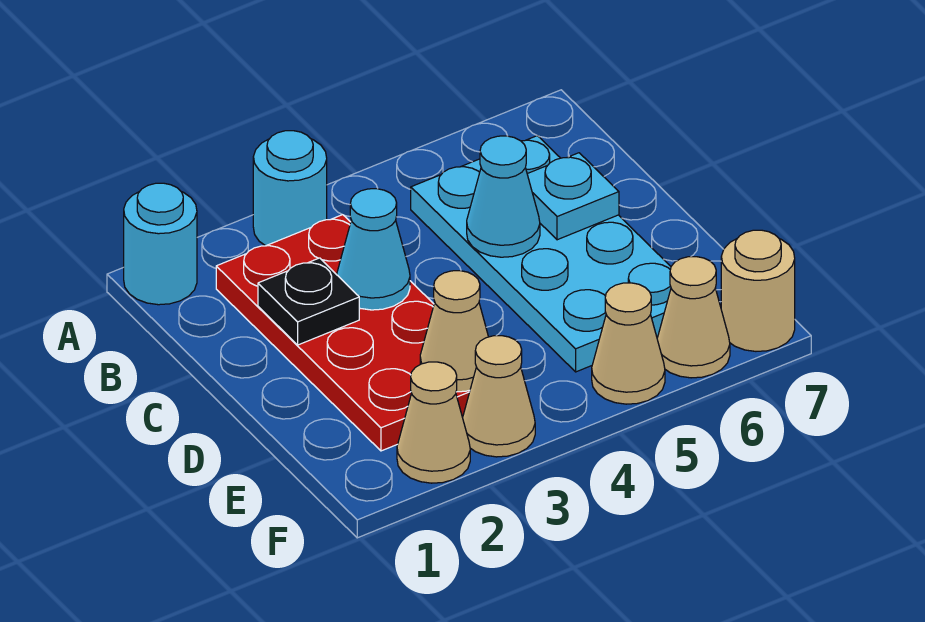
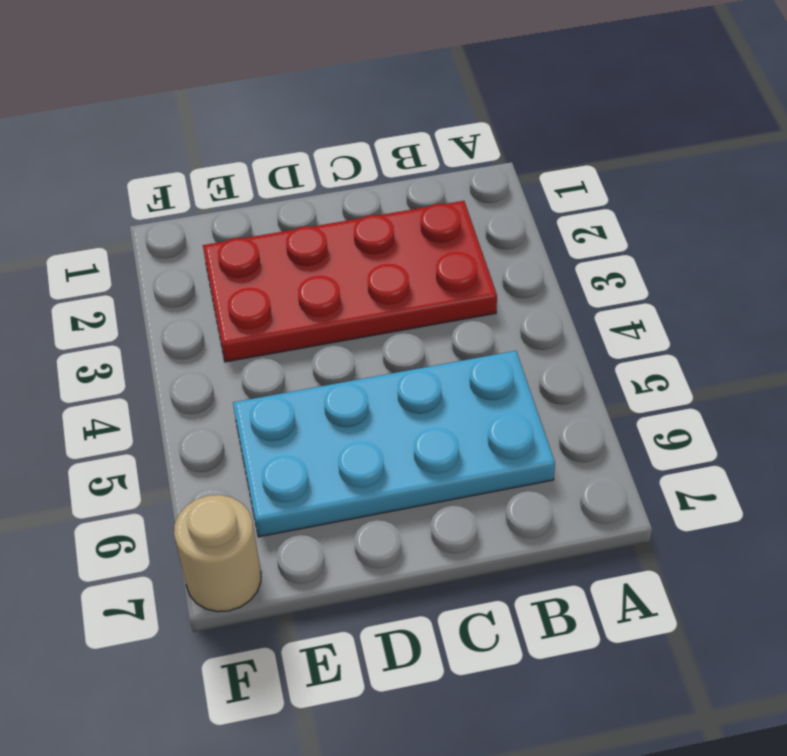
none -> cyan round brick A1 level 1
none -> cyan round brick A3 level 1
none -> tan cone F2 level 1

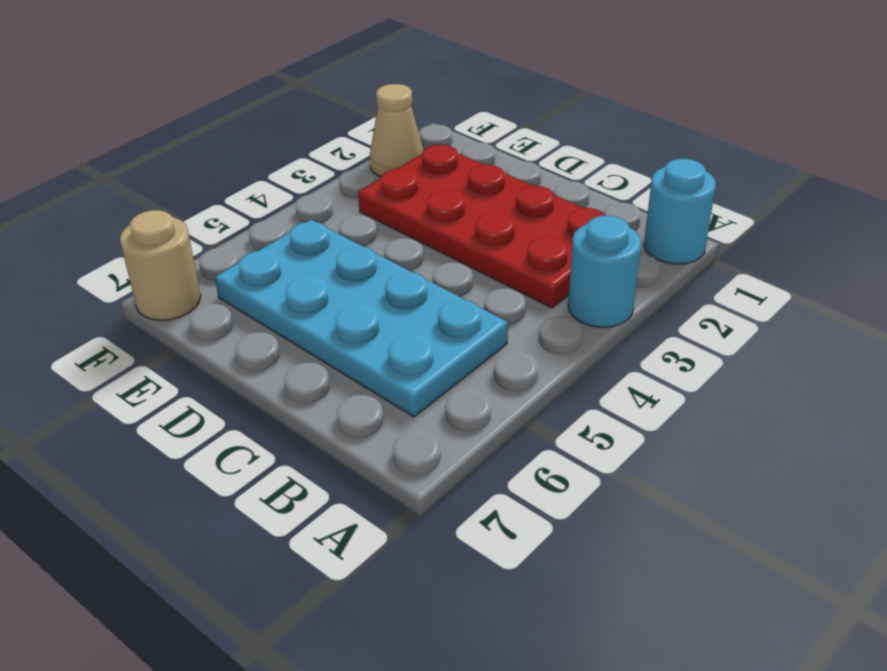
none -> tan cone F3 level 1
none -> tan cone F5 level 1
none -> tan cone F6 level 1

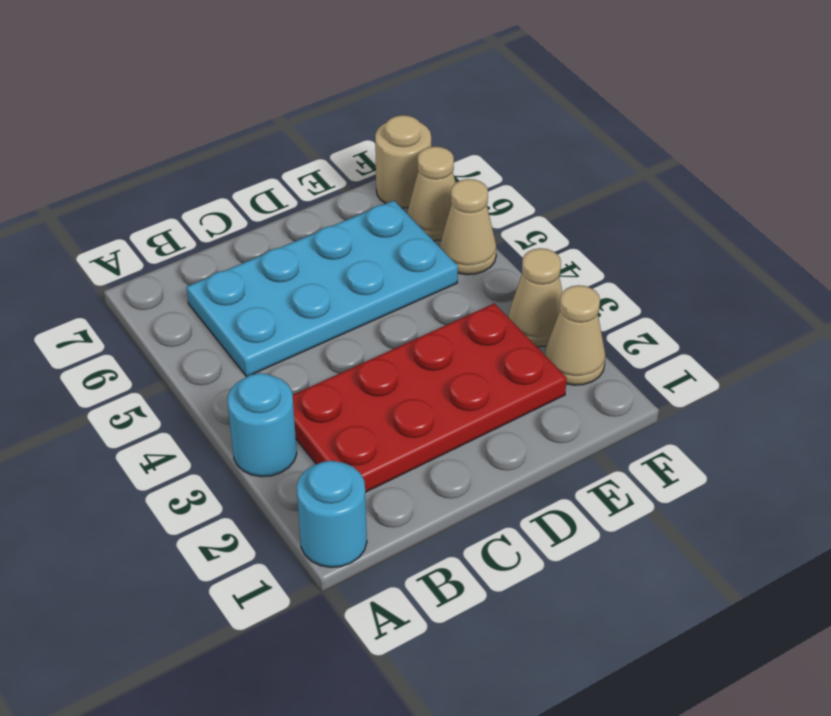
none -> black plate C2 level 2
none -> cyan cone C3 level 2
none -> cyan cone C5 level 2

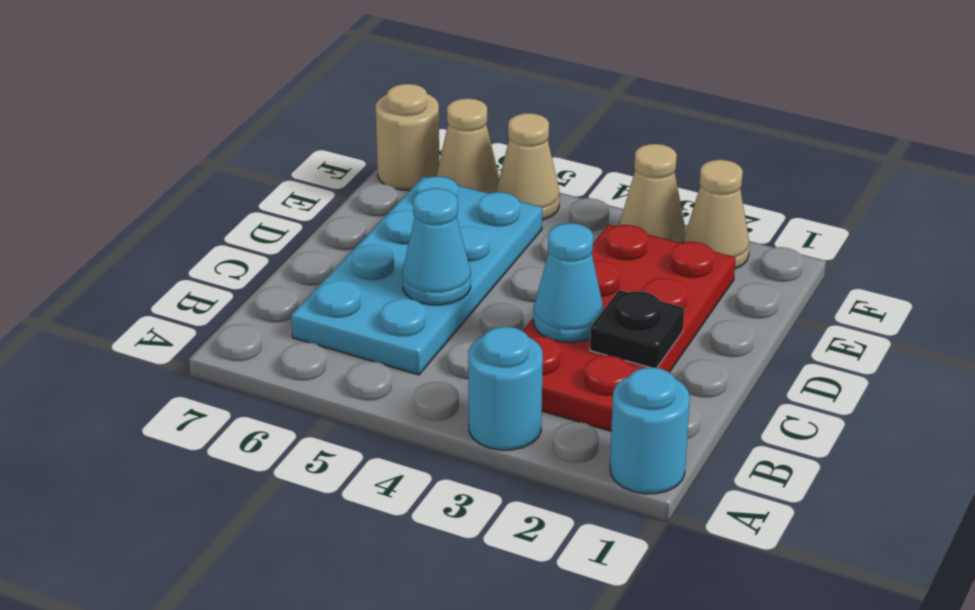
none -> cyan plate C6 level 2
none -> tan cone E3 level 2

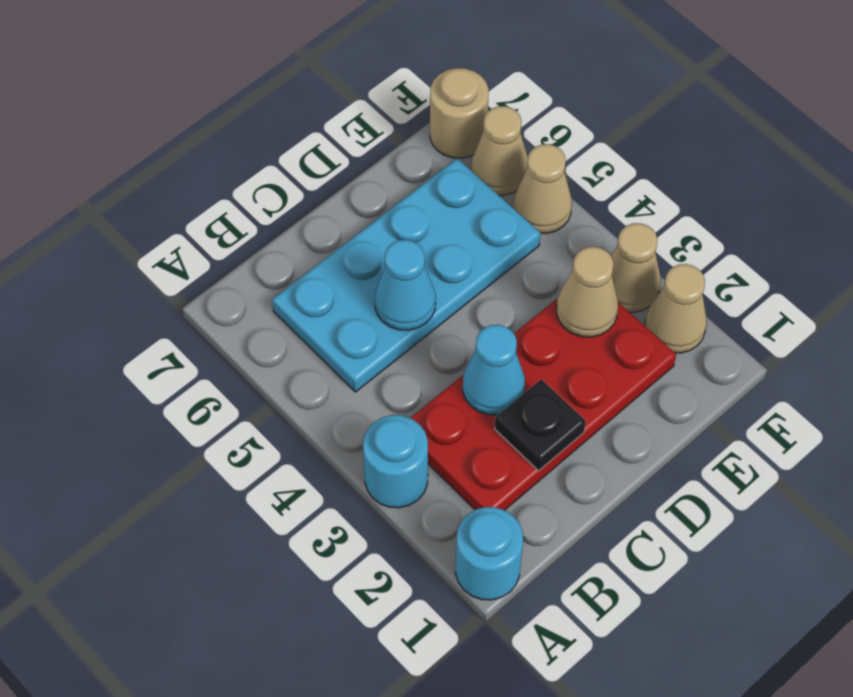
none -> cyan plate C6 level 2

